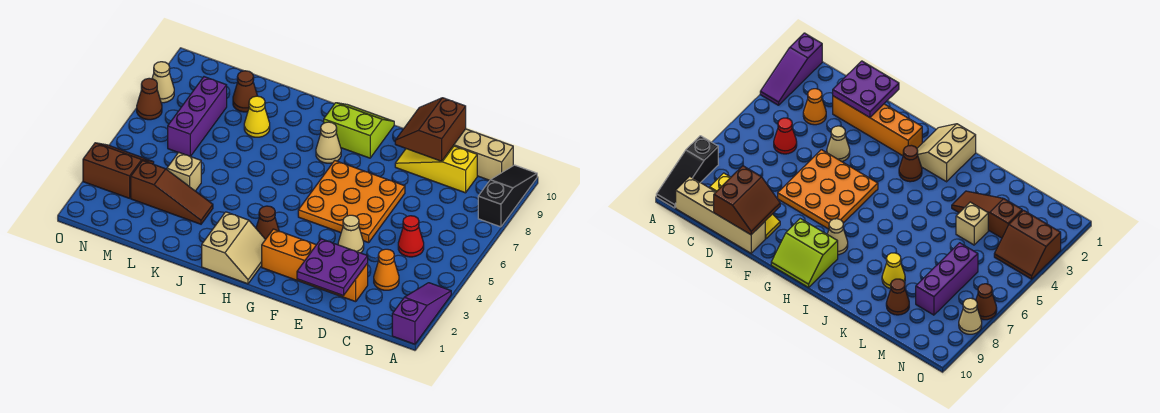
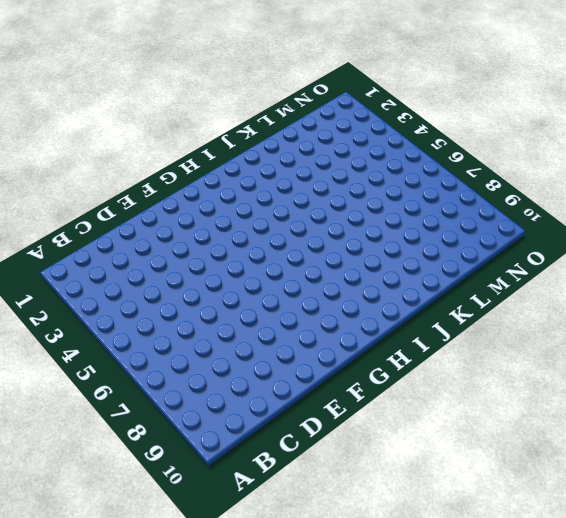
none -> purple slope A1:A3 level 1 top 1
none -> black slope A8:A10 level 1 top 8
none -> tan brick B10:E10 level 1

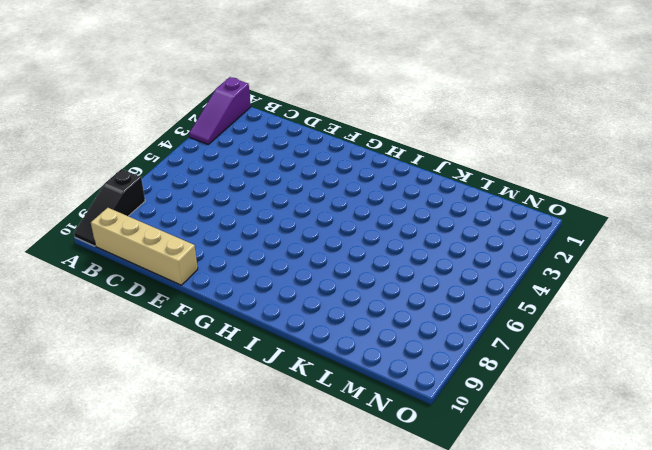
none -> orange cone C3 level 1
none -> red cone C5 level 1
none -> yellow slope C9:E9 level 1 top C

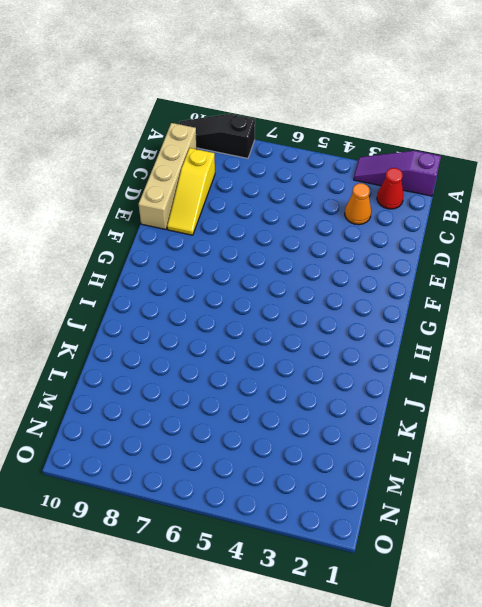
red cone B2 level 1 -> red cone C5 level 1
none -> orange brick D2:G2 level 1
none -> tan cone E4 level 1
none -> orange plate E5:G7 level 1

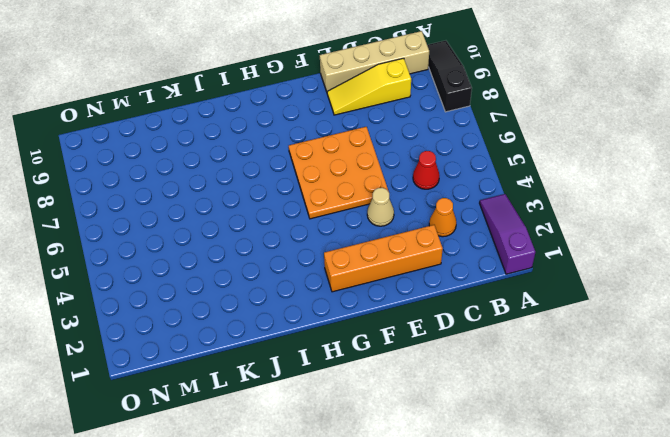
none -> lime slope G9:H10 level 1 top 9
none -> tan slope H1:I2 level 1 top I
none -> brown cone H3 level 1

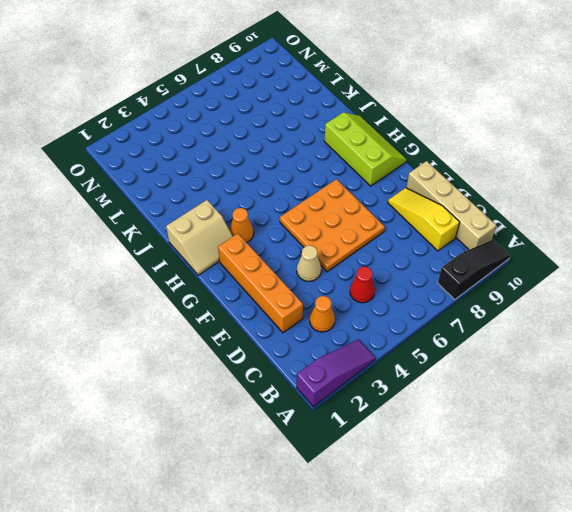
lime slope G9:I10 level 1 top 9 -> lime slope G9:H10 level 1 top 9
orange cone H3 level 1 -> brown cone H3 level 1
none -> tan cone H8 level 1
none -> brown slope K3:M3 level 1 top M
none -> yellow cone K8 level 1

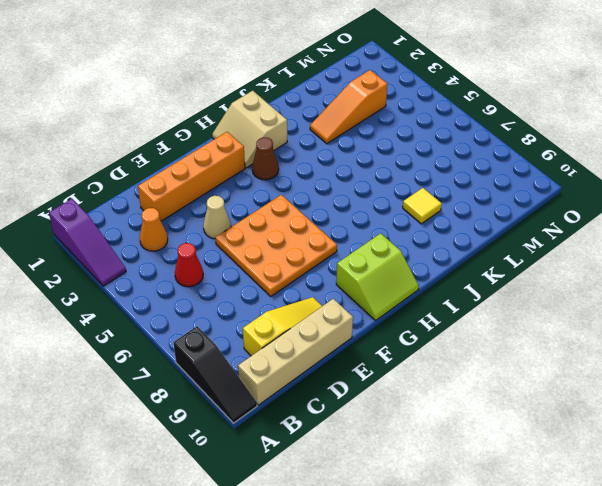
orange slope K3:M3 level 1 top M -> brown slope K3:M3 level 1 top M
yellow tile K8 level 1 -> yellow cone K8 level 1
none -> tan cone H8 level 1
none -> tan brick L4 level 1
none -> brown cone L9 level 1

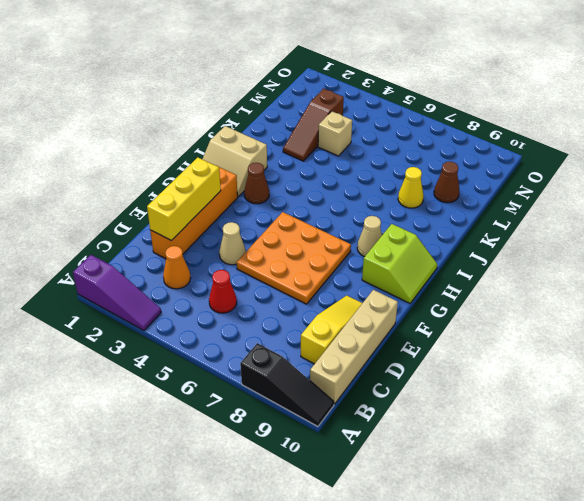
yellow brick D2:F2 level 2 -> purple plate D1:E2 level 2
none -> purple brick M6:M8 level 1
none -> brown slope N3:O4 level 1 top 3
none -> brown cone O7 level 1

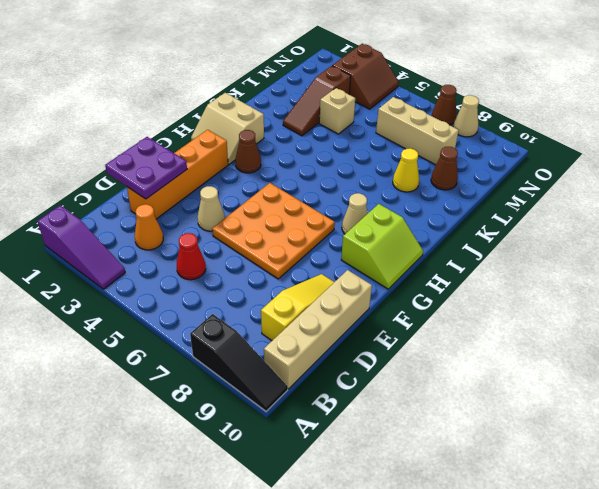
tan brick M6:M8 level 1 -> purple brick M6:M8 level 1
none -> brown slope D9:E10 level 2 top D

